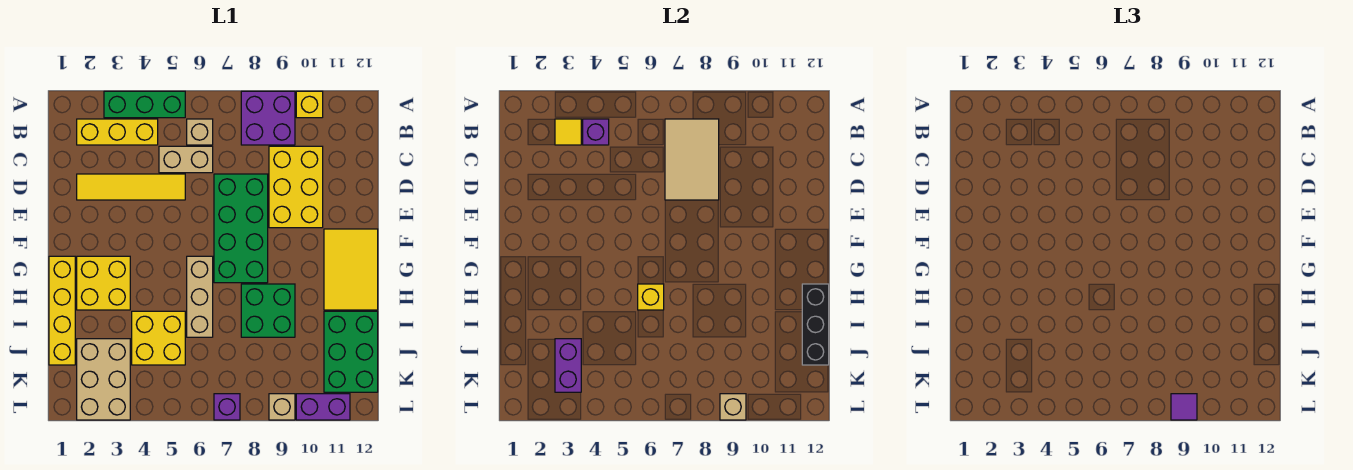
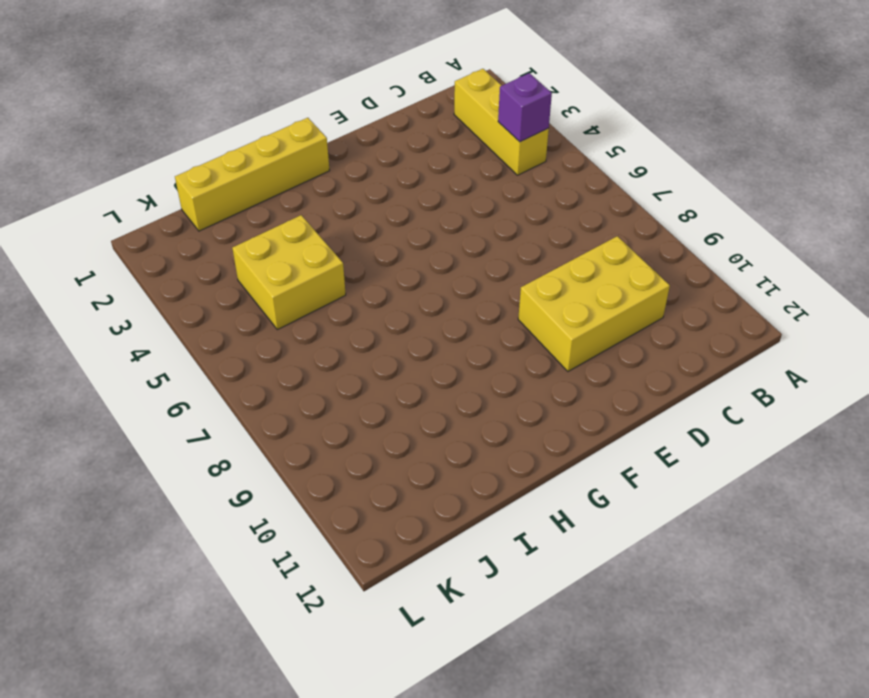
none -> green brick A3:A5 level 1
none -> purple brick A8:B9 level 1
none -> yellow brick A10 level 1

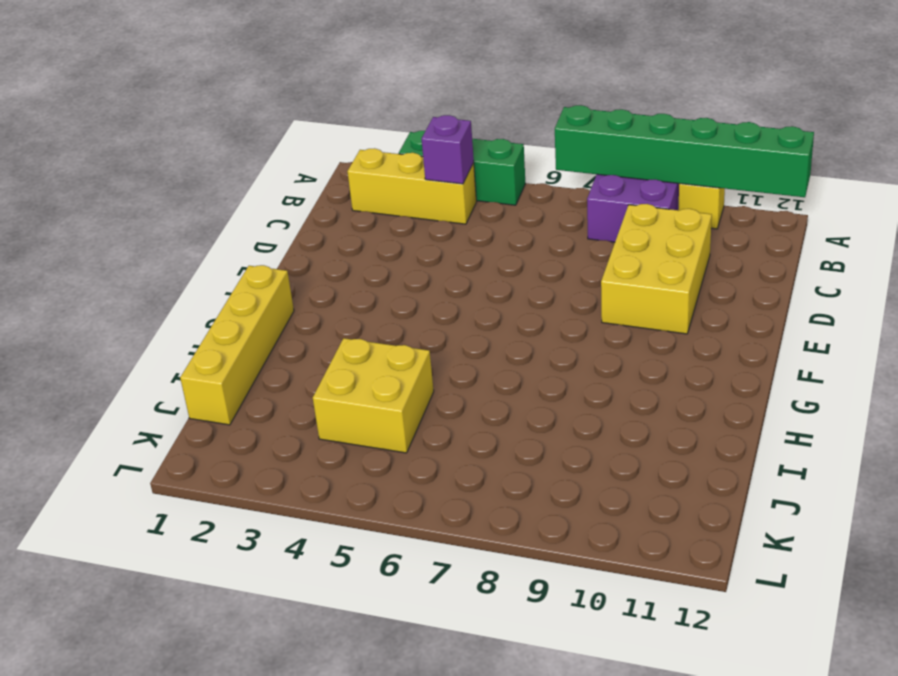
green brick A7:A12 level 2 -> none
none -> tan brick B6 level 1
none -> tan brick C5:C6 level 1
none -> yellow tile D2:D5 level 1

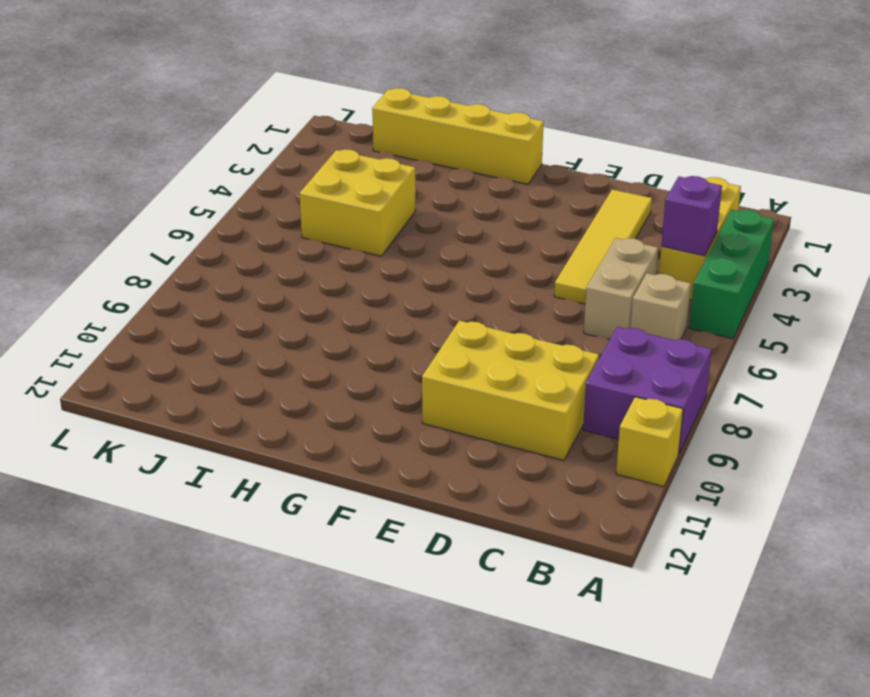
none -> green brick D7:G8 level 1
none -> yellow tile F11:H12 level 1
none -> yellow brick G2:H3 level 1

